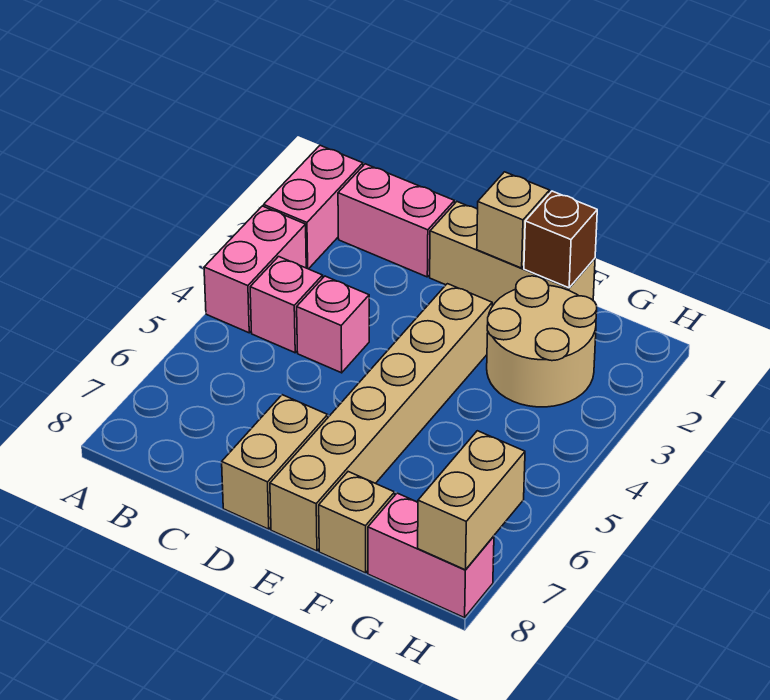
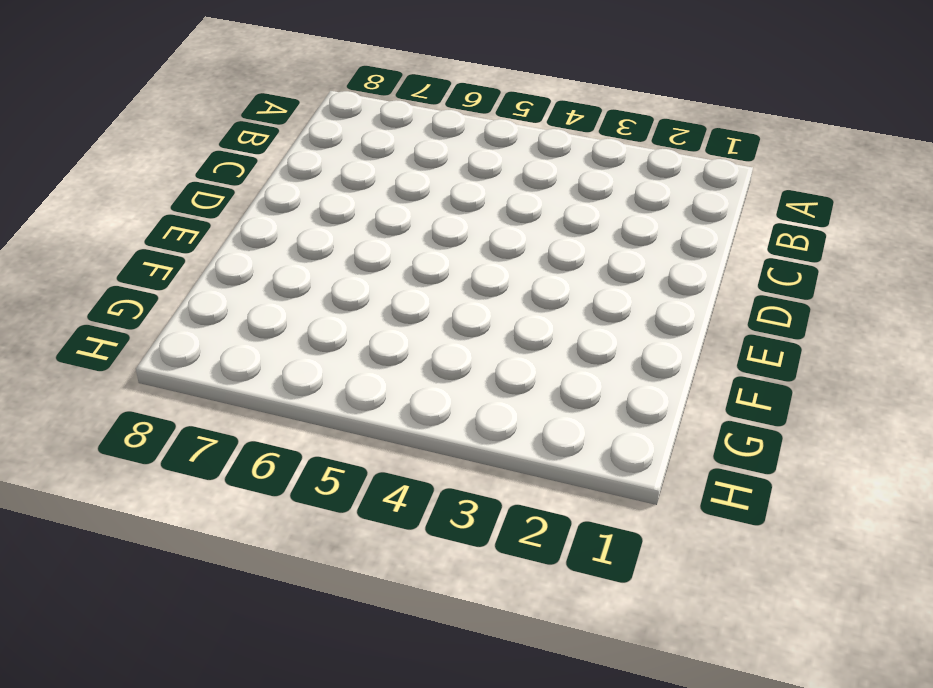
none -> pink brick A1:A2 level 1
none -> pink brick A3:A4 level 1
none -> pink brick B1:C1 level 1

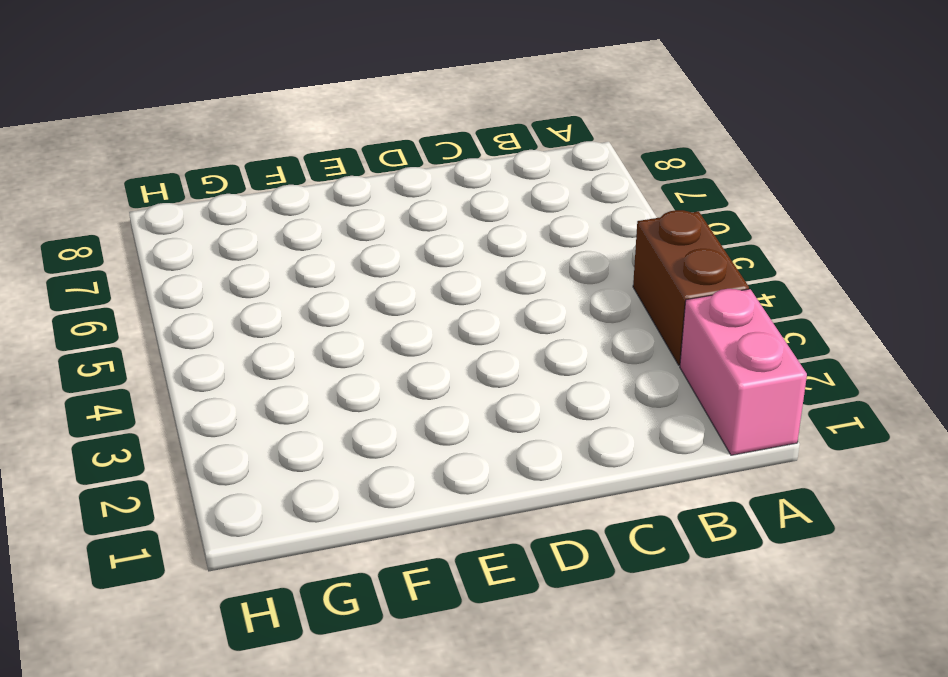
brown brick A3:A4 level 1 -> pink brick A3:A4 level 1
none -> pink brick B1:C1 level 1
none -> pink brick B4 level 1
none -> pink brick C4 level 1

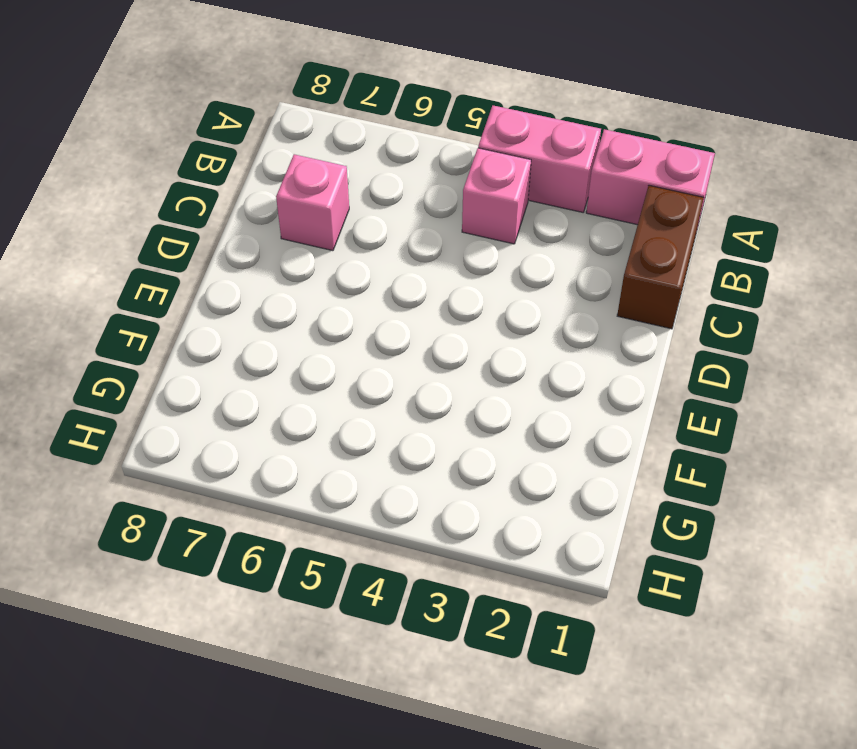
brown brick B1:C1 level 1 -> pink brick B1:C1 level 1
pink brick C7 level 1 -> pink brick C4 level 1
none -> tan brick D1:F1 level 1
none -> tan brick D7:D8 level 1
none -> tan brick E3:E8 level 1

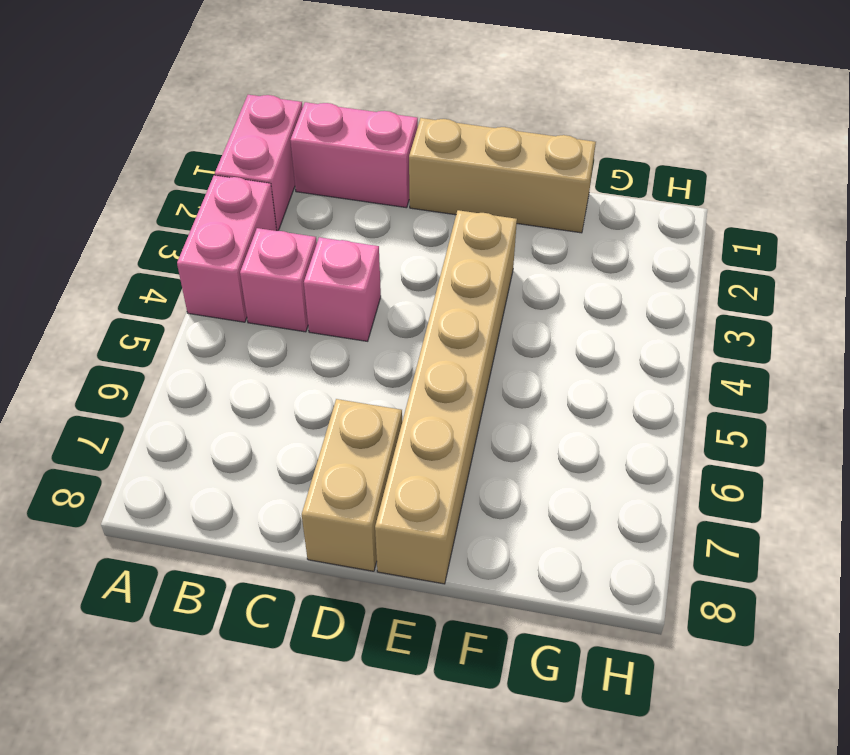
none -> tan round brick F2:G3 level 1
none -> tan brick F8 level 1
none -> pink brick G8:H8 level 1

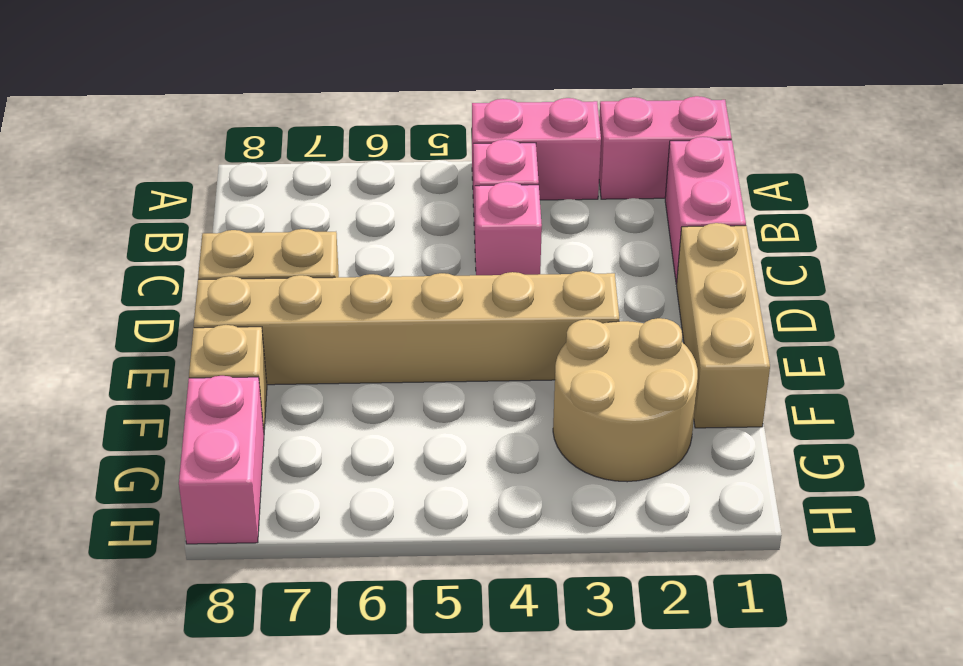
none -> tan brick E1 level 2
none -> brown brick F1 level 2
none -> tan brick H7:H8 level 2

